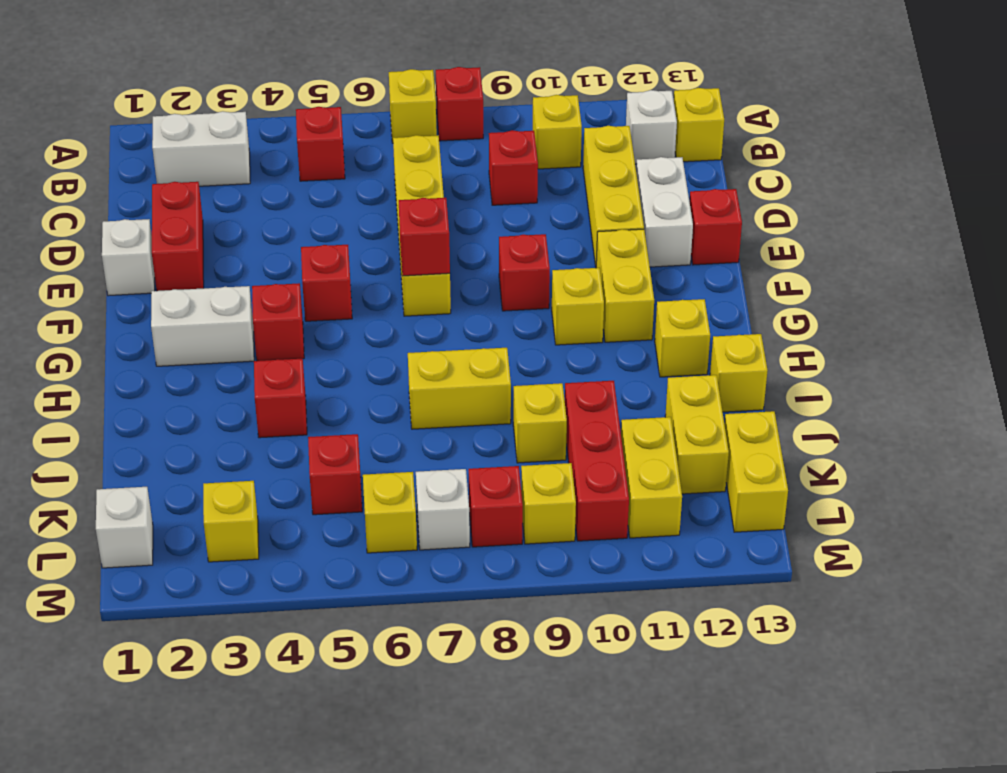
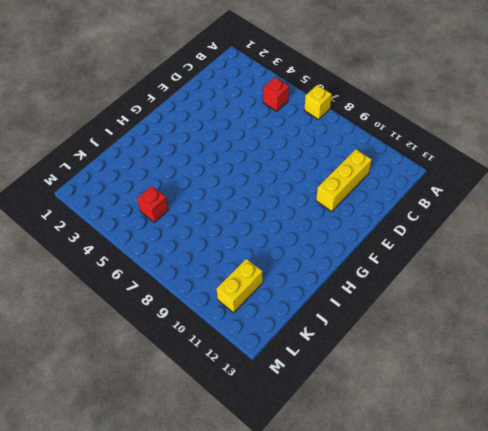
none -> red brick A8 level 1
none -> white brick B2:B3 level 1
none -> yellow brick B10 level 1
none -> white brick B12 level 1

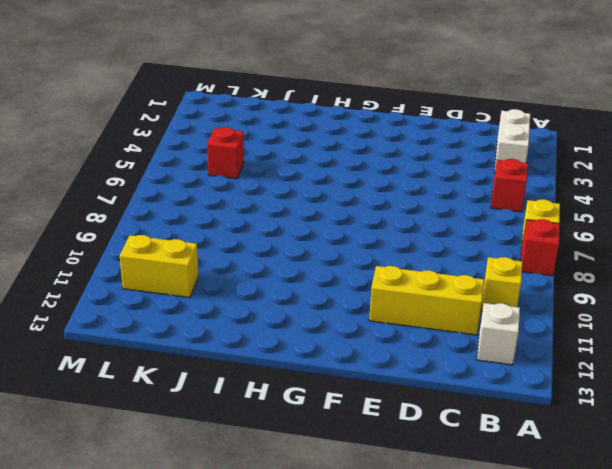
none -> yellow brick B13 level 1
none -> yellow brick C7:F7 level 1
none -> red brick C9 level 1
none -> red brick D2:E2 level 1

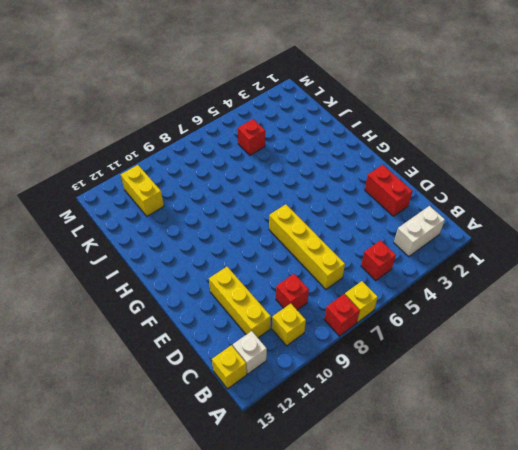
none -> white brick D12:E12 level 1
none -> white brick E1 level 1
none -> red brick E13 level 1
none -> red brick F5 level 1

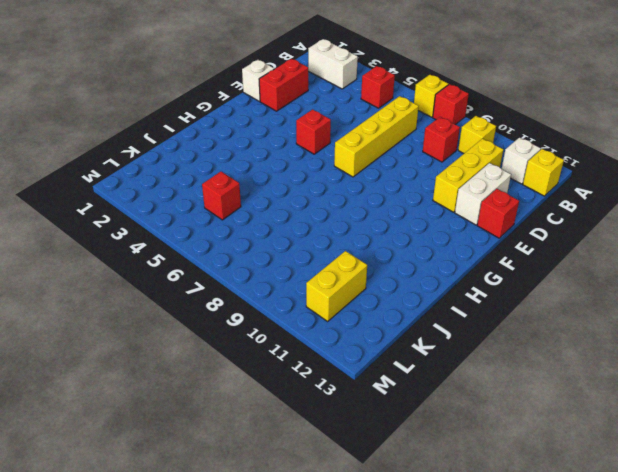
none -> red brick F9 level 1
none -> yellow brick F11:G11 level 1
none -> white brick G2:G3 level 1
none -> red brick G4 level 1

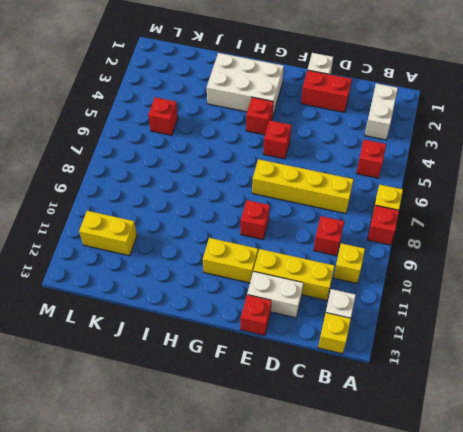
white brick G2:I3 level 1 -> white brick G2:G3 level 1
none -> yellow brick G10 level 1
none -> yellow brick H12 level 1
none -> red brick I4 level 1
none -> yellow brick I7:I8 level 1

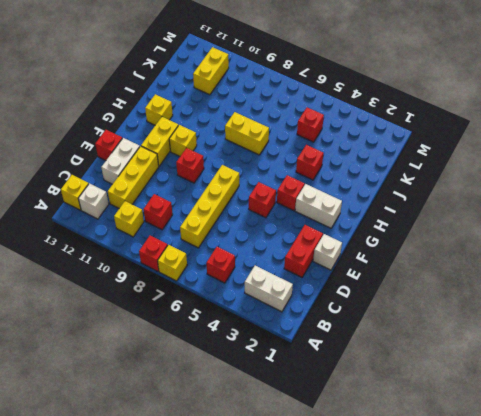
none -> yellow brick I13 level 1
none -> yellow brick J9 level 1
none -> red brick J10:L10 level 1
none -> yellow brick J12:K12 level 1

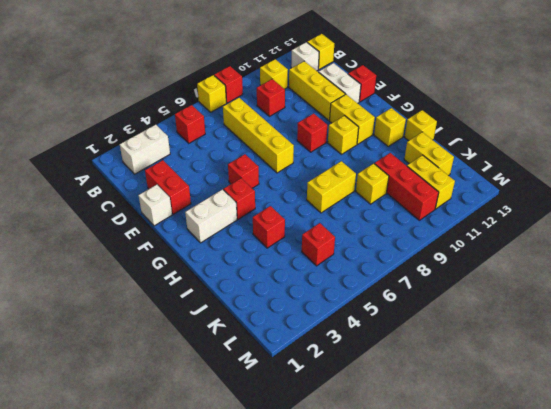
none -> yellow brick K13:L13 level 1
none -> white brick L1 level 1
none -> yellow brick L3 level 1
none -> yellow brick L6 level 1

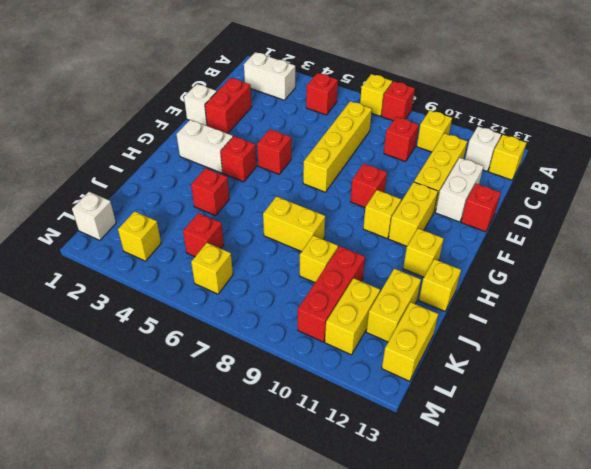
none -> white brick L7 level 1
none -> red brick L8 level 1
none -> yellow brick L9 level 1
none -> red brick F7 level 2

